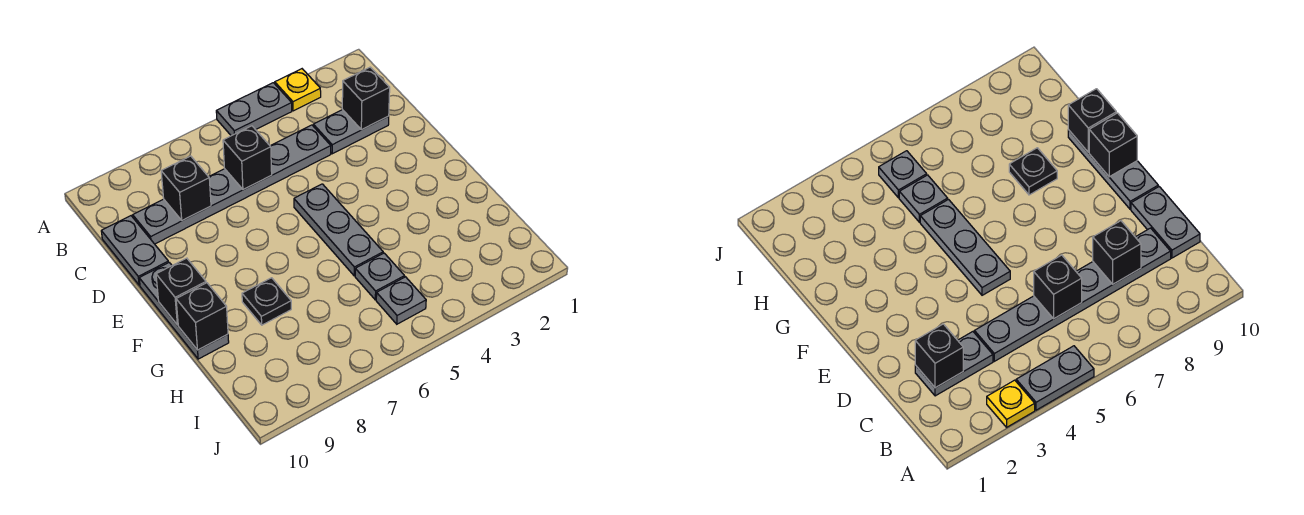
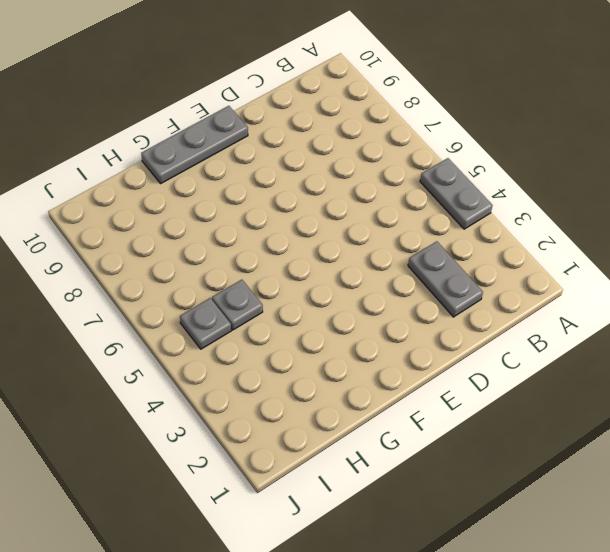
none -> yellow plate A3 level 1
none -> grey plate C4:C9 level 1
none -> grey plate C10:D10 level 1

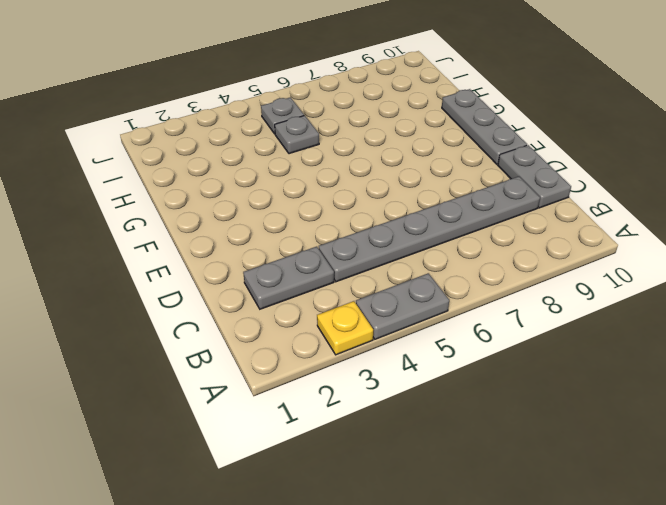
none -> grey plate E5:G5 level 1
none -> black plate G8 level 1
none -> black brick C2 level 2

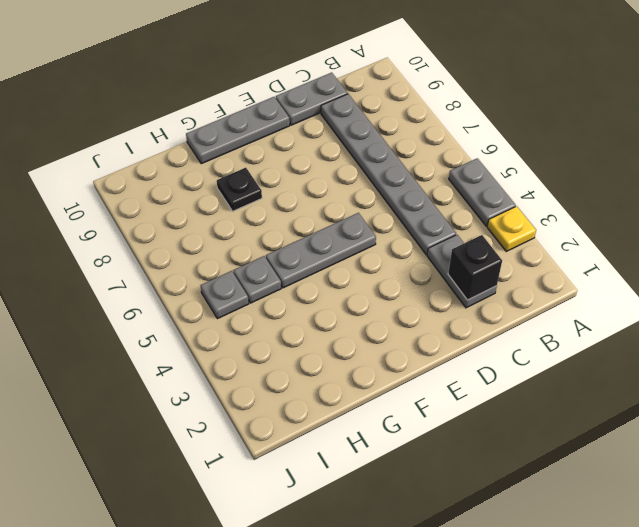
none -> black brick C6 level 2
none -> black brick C8 level 2
none -> black brick F10 level 2

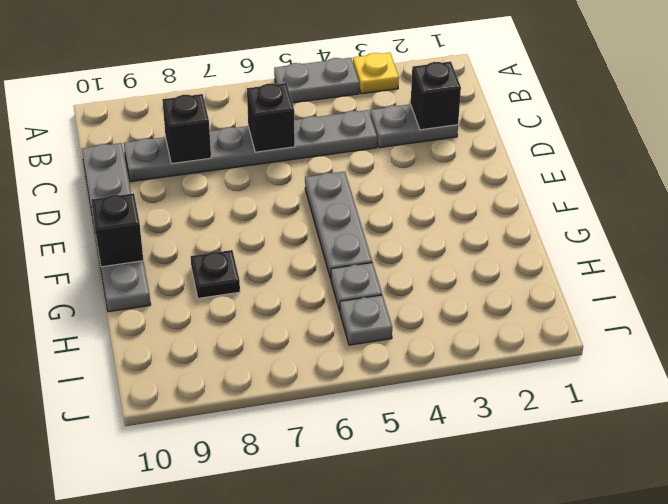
none -> black brick G10 level 2

